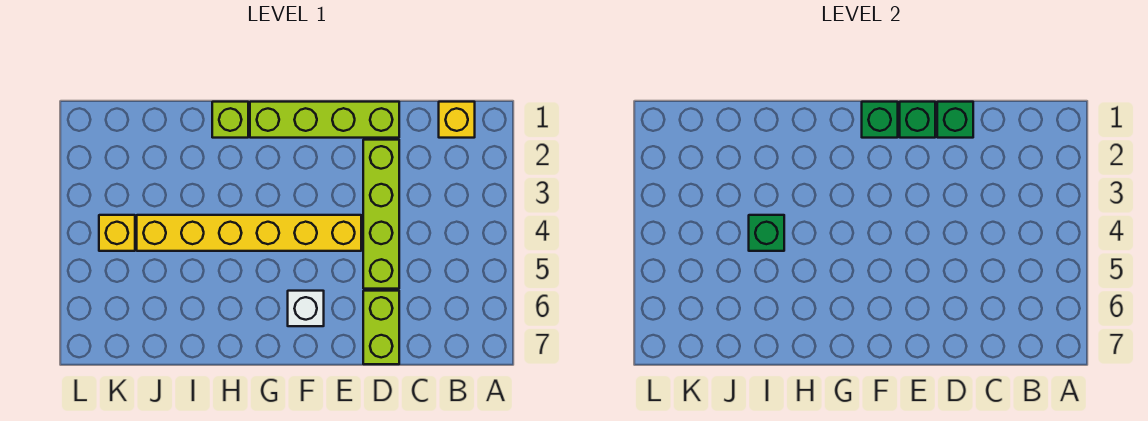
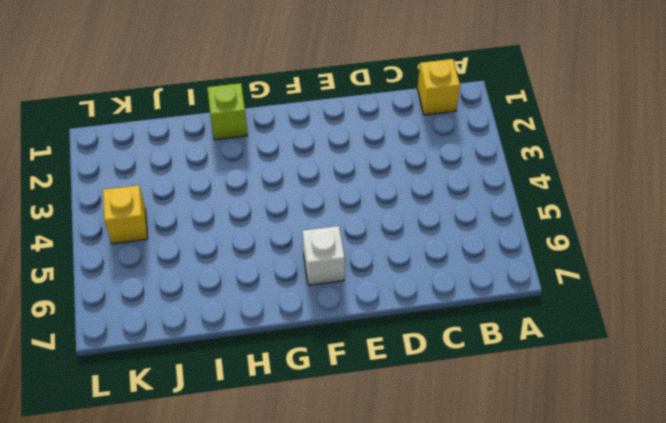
none -> lime brick D1:G1 level 1
none -> lime brick D2:D5 level 1
none -> lime brick D6:D7 level 1

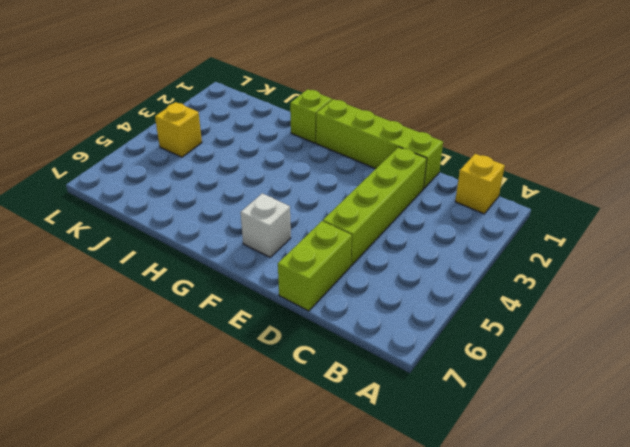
none -> yellow brick E4:J4 level 1
none -> green brick D1 level 2
none -> green brick E1 level 2

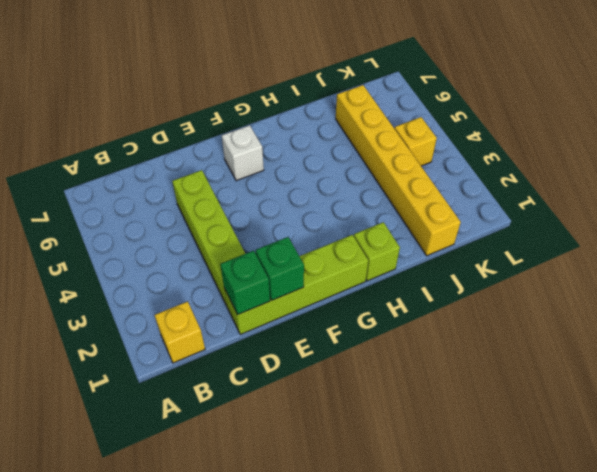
yellow brick J1:J6 level 1 -> yellow brick E4:J4 level 1
none -> lime brick D6:D7 level 1
none -> green brick F1 level 2
none -> green brick I4 level 2

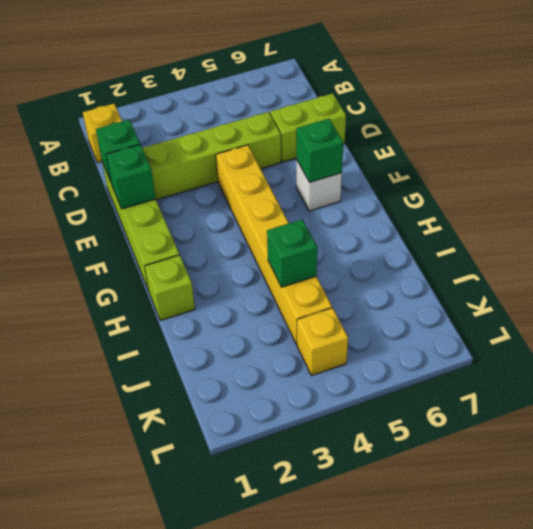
green brick F6 level 2 -> green brick F1 level 2

